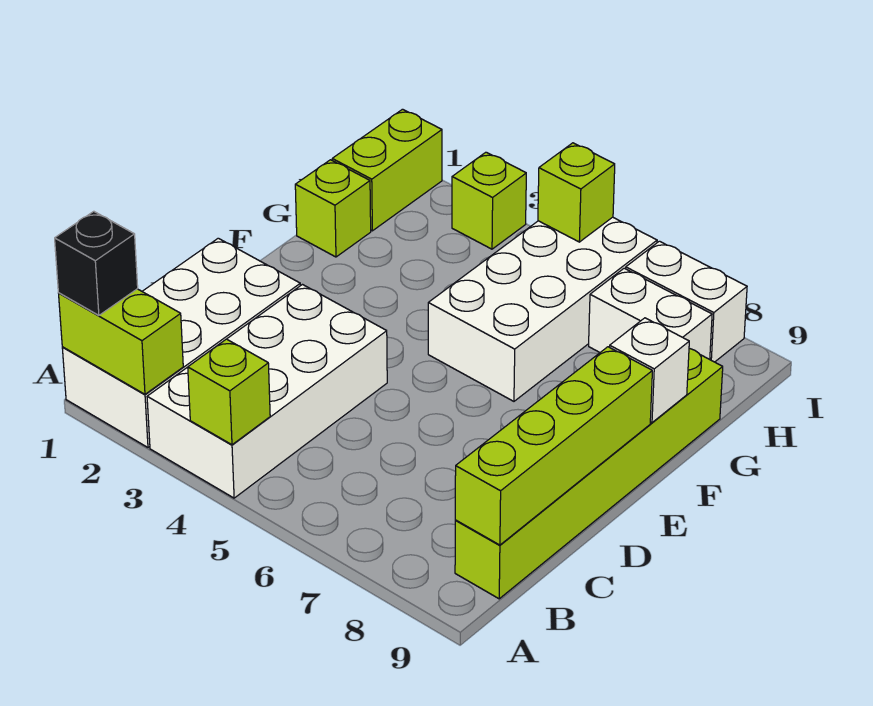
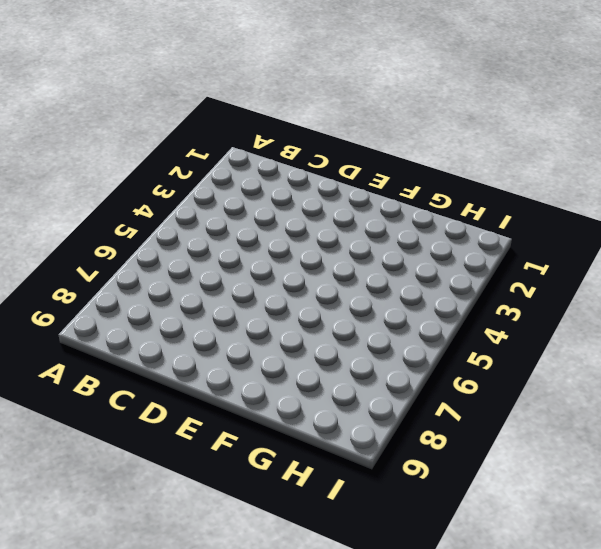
none -> white brick A1:D2 level 1
none -> white brick A3:D4 level 1
none -> lime brick B9:G9 level 1

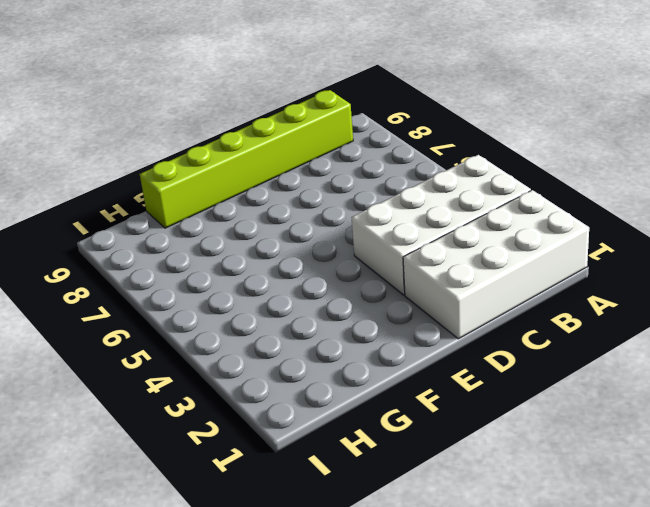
none -> white brick F5:I6 level 1
none -> lime brick G1 level 1
none -> lime brick H1:I1 level 1

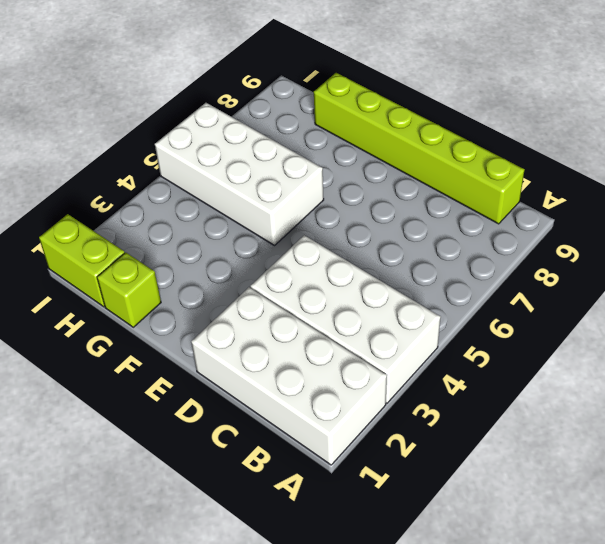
none -> white brick H7:H8 level 1
none -> lime brick I3 level 1
none -> white brick I7:I8 level 1

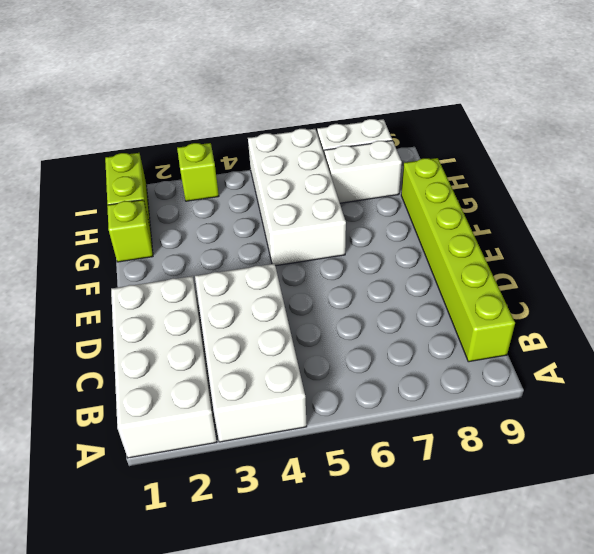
none -> lime brick A1:A2 level 2
none -> lime brick A4 level 2
none -> lime brick B9:E9 level 2

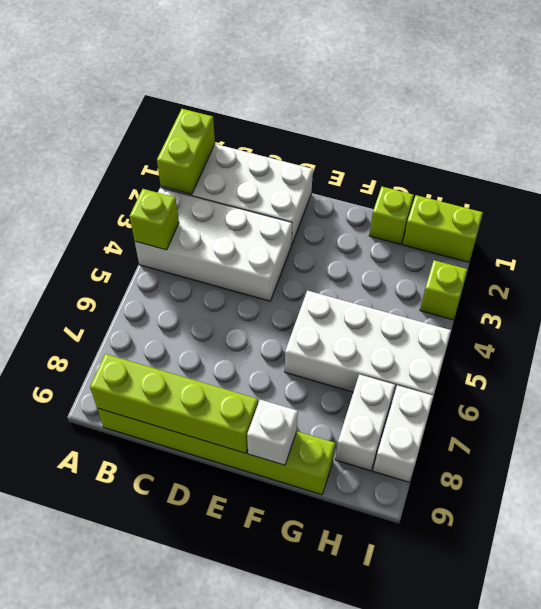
none -> lime brick I5 level 2
none -> black brick A1 level 3

